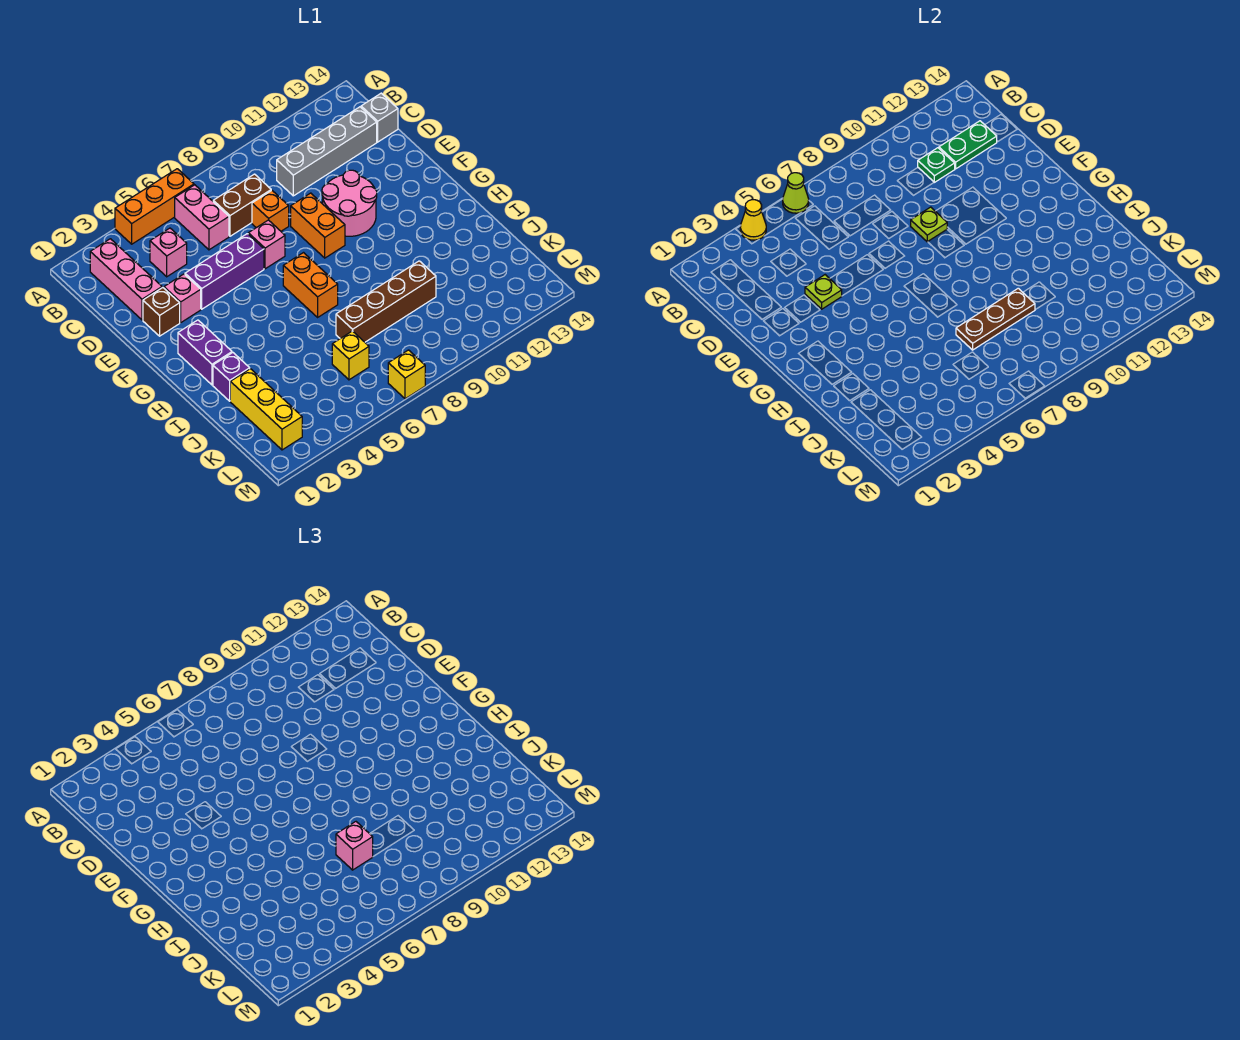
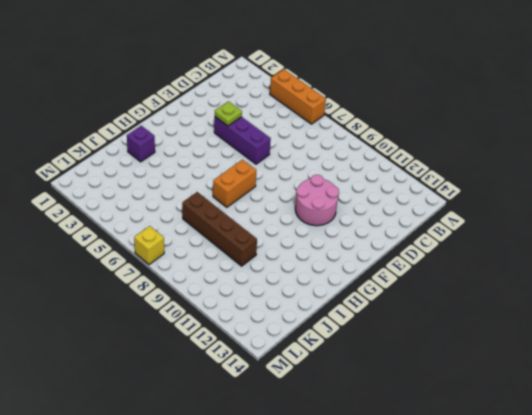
none -> pink brick B2:D2 level 1
none -> pink brick B6:C6 level 1
none -> pink brick C4 level 1

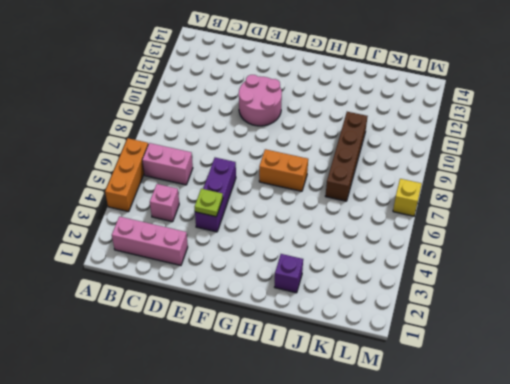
none -> brown brick C7:C8 level 1
none -> grey brick C10:C13 level 1
none -> grey brick C14 level 1

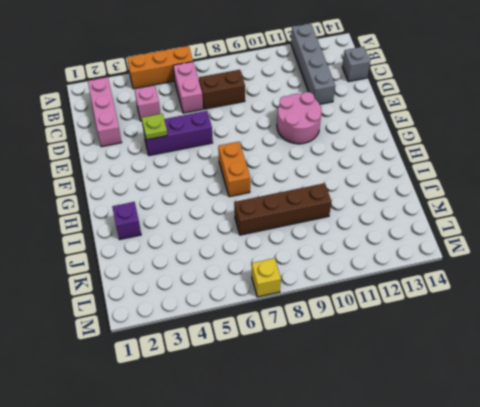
grey brick A12:D12 level 1 -> grey brick C10:C13 level 1
none -> orange brick D8 level 1
none -> brown brick E2 level 1
none -> pink brick E3 level 1

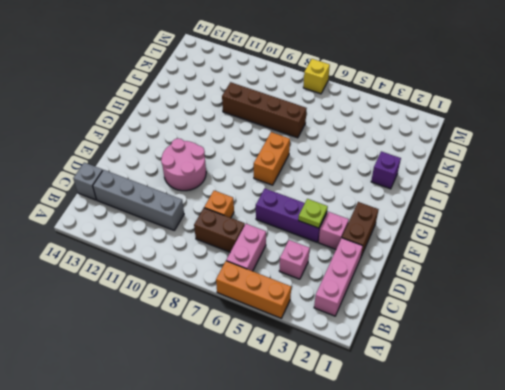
brown brick E2:F2 level 1 -> brown brick E2 level 1
none -> pink brick E7 level 1
none -> orange brick E9:F9 level 1
none -> purple brick G2:H2 level 1

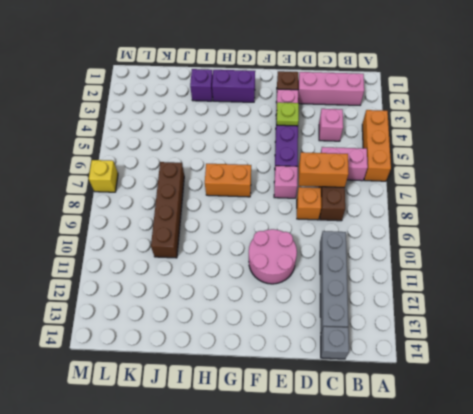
orange brick C7:D7 level 2 -> orange brick E9:F9 level 1
none -> yellow brick J2:L2 level 1
none -> yellow brick K6 level 1
none -> yellow cone A4 level 2

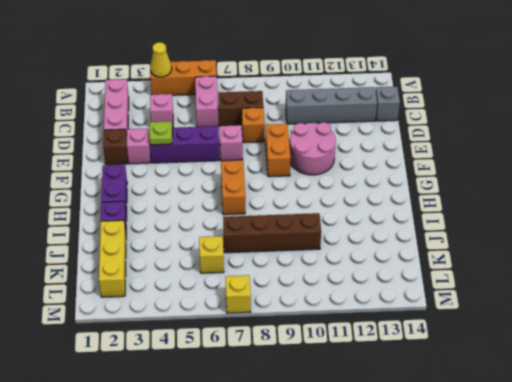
none -> lime cone A6 level 2
none -> green plate C11 level 2
none -> green plate C12:C13 level 2

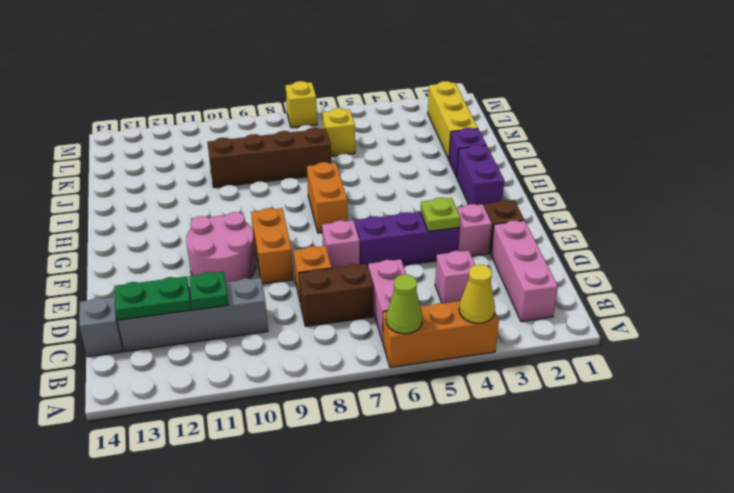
none -> lime plate E9 level 2
none -> brown plate J7:J9 level 2
none -> pink brick J7 level 3

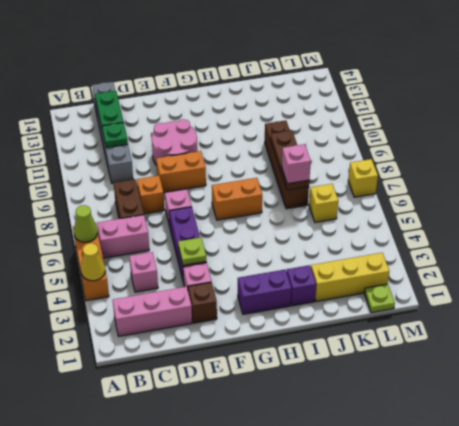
lime plate L1 level 1 -> lime plate E9 level 2

